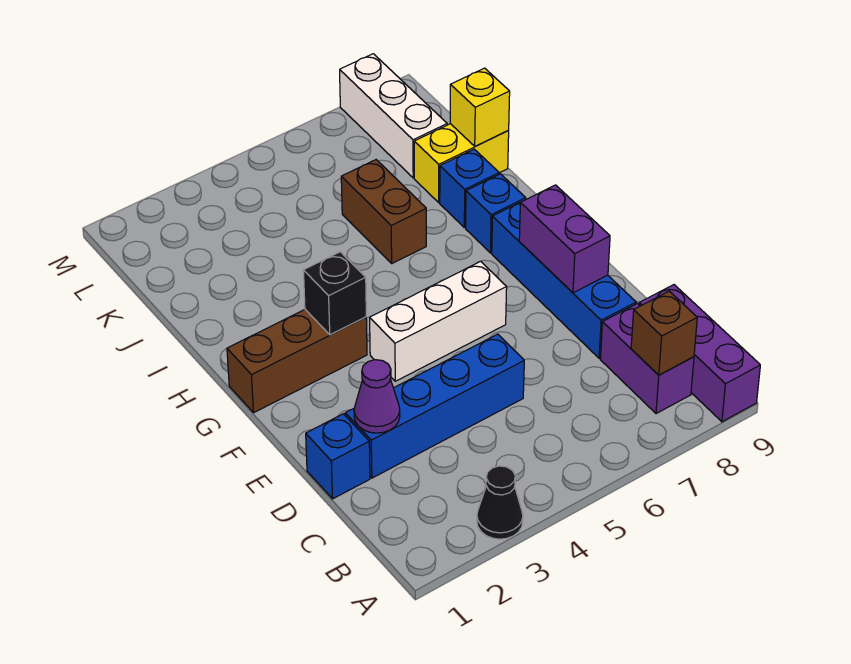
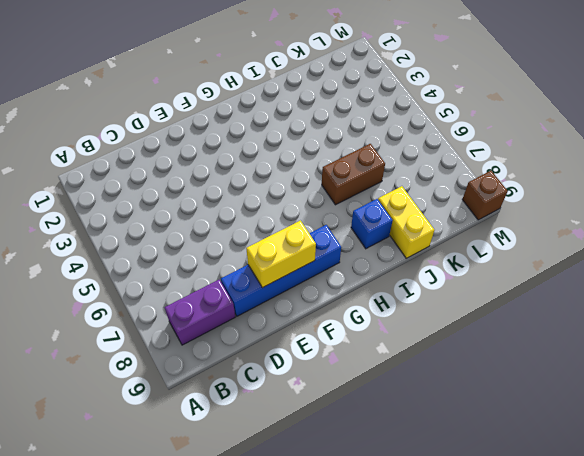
yellow brick E8:F8 level 2 -> purple brick E8:F8 level 2
brown brick M9 level 1 -> brown brick B8 level 2
none -> black cone A3 level 1
none -> purple brick A9:C9 level 1
none -> blue brick D1 level 1

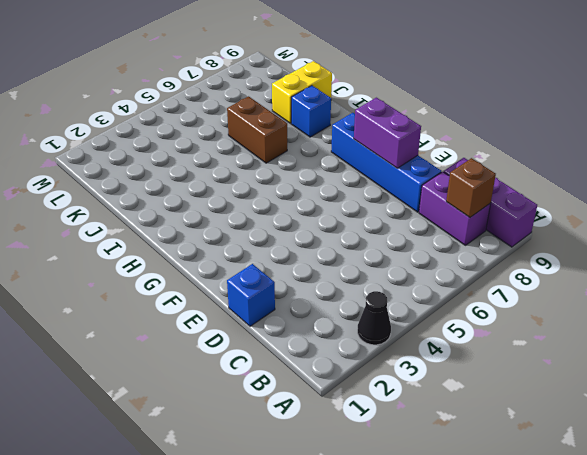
none -> blue brick D2:D5 level 1
none -> white brick F4:F6 level 1
none -> brown brick G1:G3 level 1

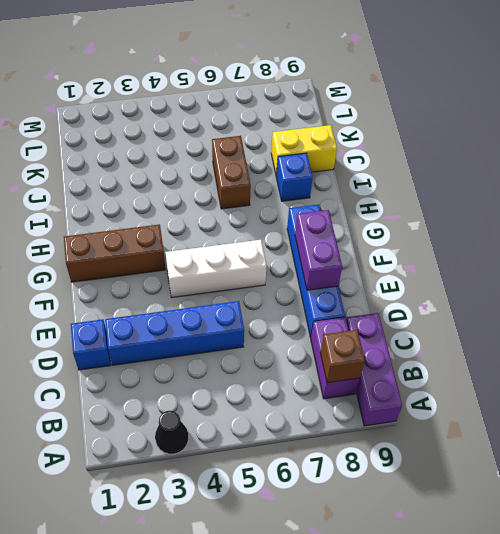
none -> blue brick H8 level 1
none -> white brick K8:M8 level 1
none -> purple cone D2 level 2

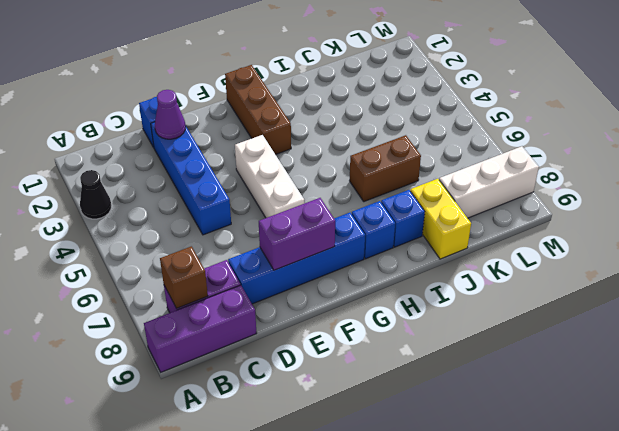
none -> black brick G3 level 2
none -> yellow brick J9 level 2

